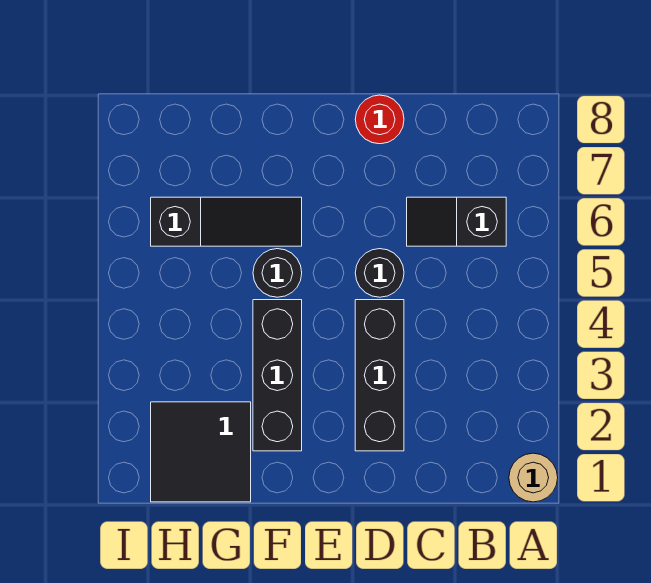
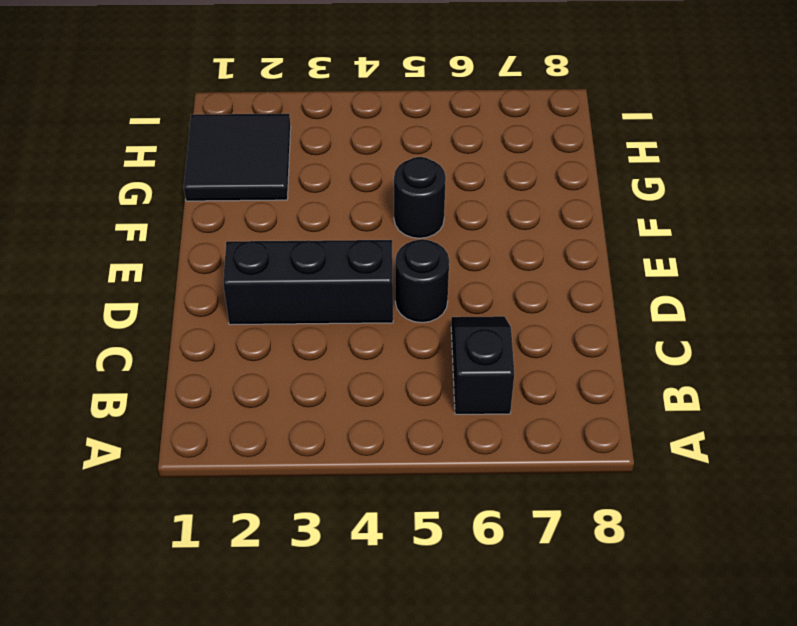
none -> tan round brick A1 level 1
none -> red round brick D8 level 1

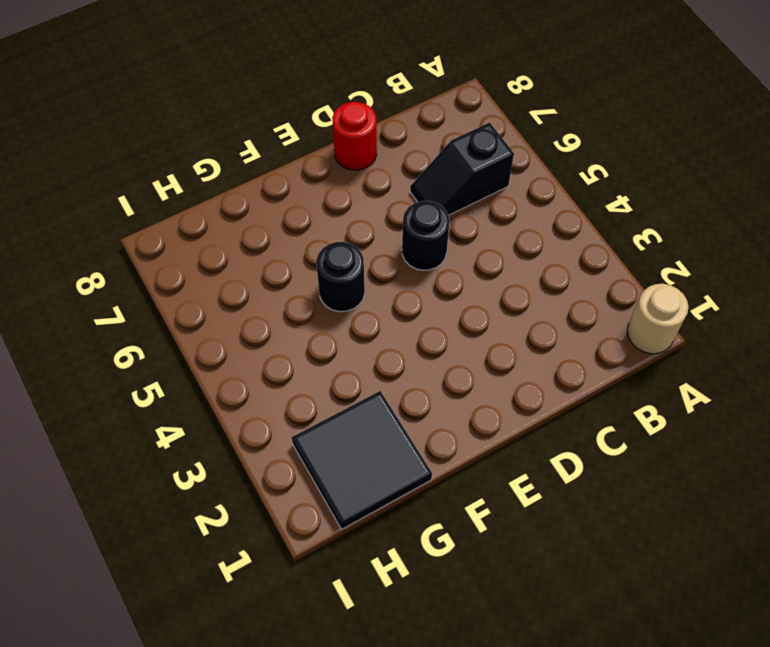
none -> black brick D2:D4 level 1
none -> black brick F2:F4 level 1

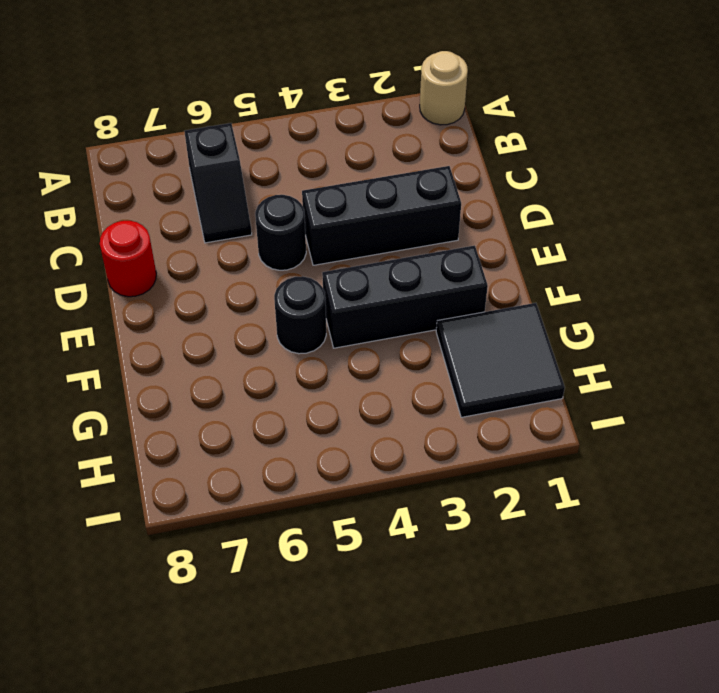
none -> black slope F6:H6 level 1 top H

